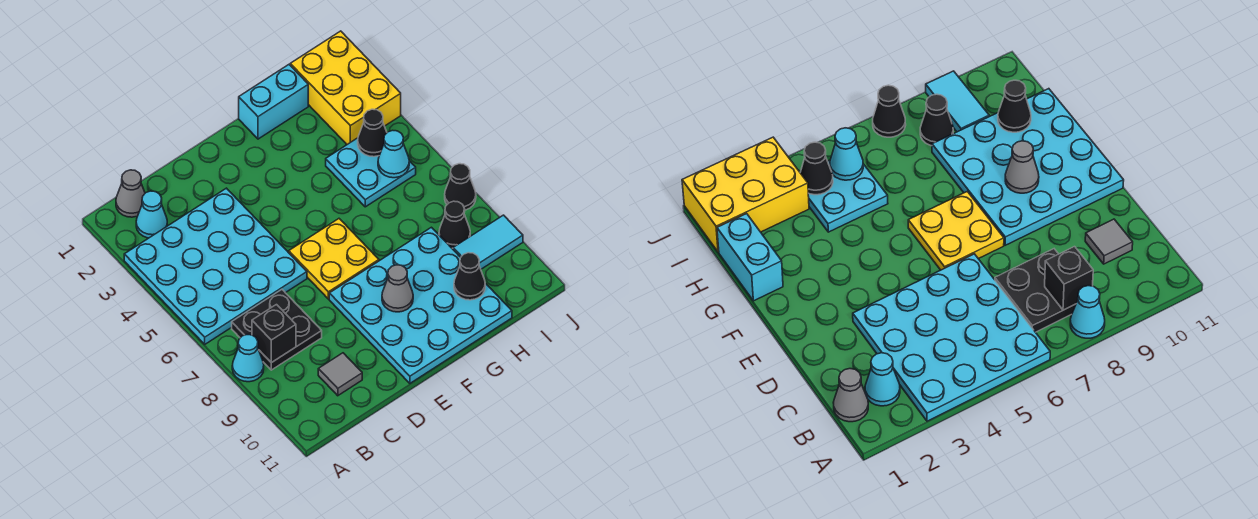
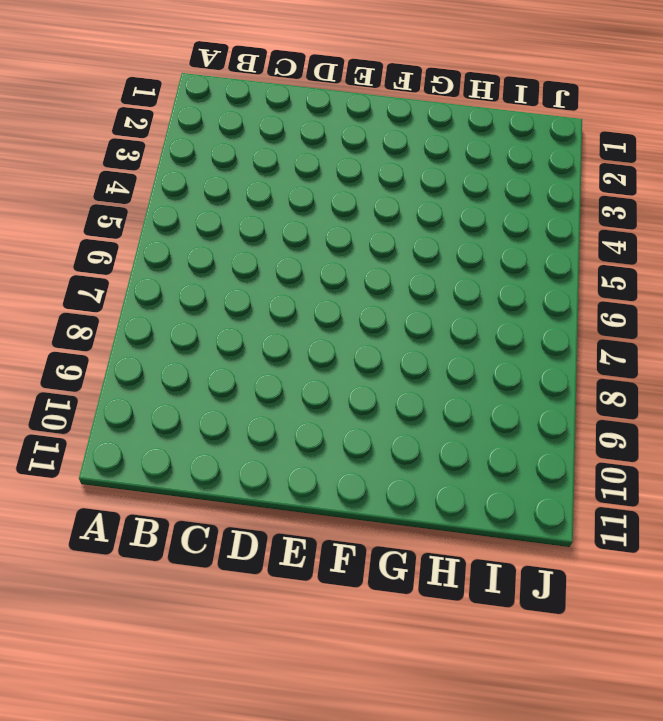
none -> cyan plate A3:D6 level 1
none -> cyan cone A8 level 1
none -> grey cone B1 level 1

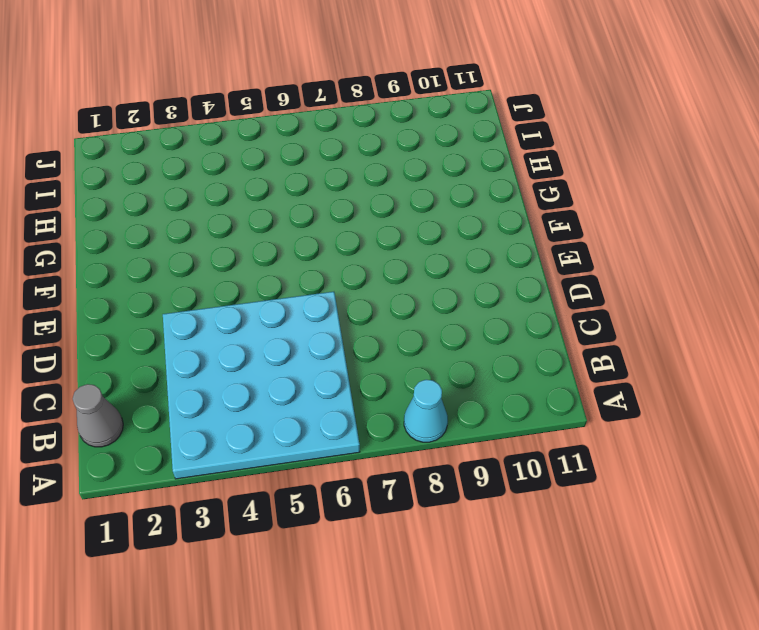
none -> cyan cone B2 level 1
none -> black plate B7:C8 level 1
none -> grey tile C10 level 1

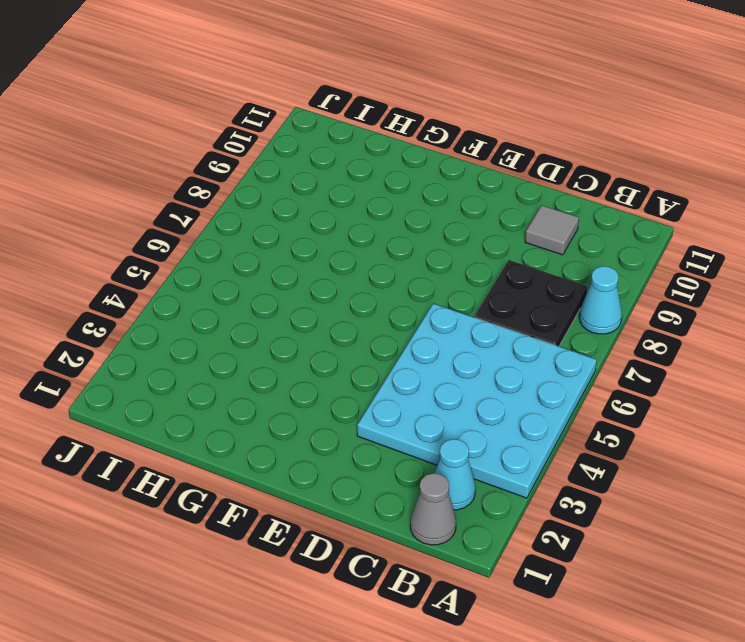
none -> yellow plate E6:F7 level 1
none -> cyan plate E8:H11 level 1
none -> cyan brick G1:H1 level 1

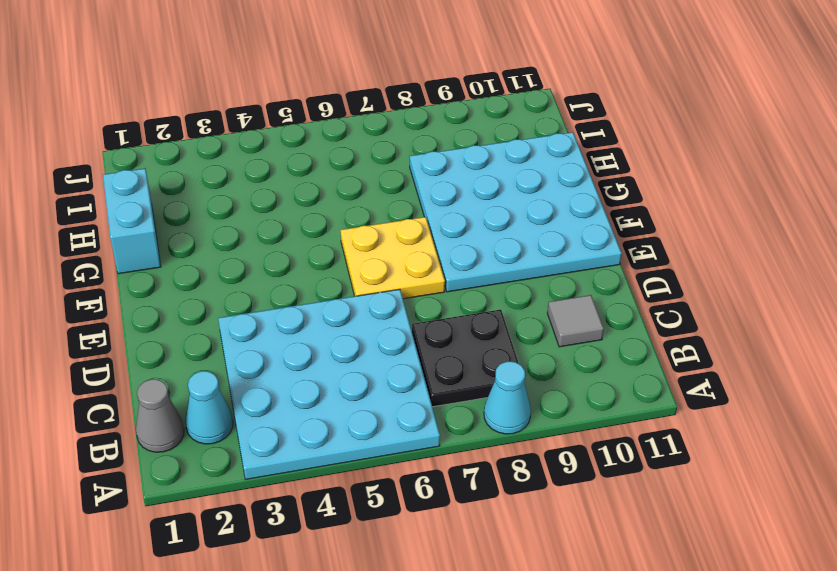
none -> cyan plate H4:I5 level 1
none -> yellow brick I1:J3 level 1
none -> black cone I8 level 1

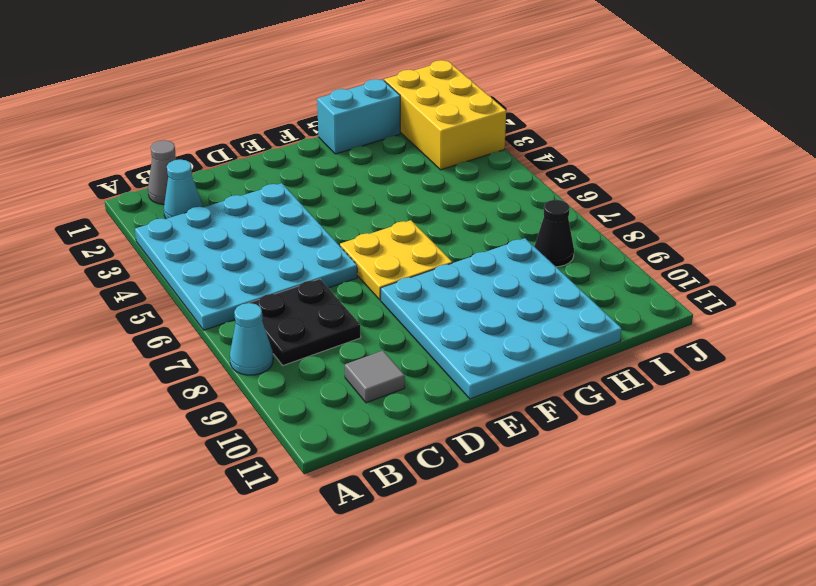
none -> cyan plate H4:I5 level 1
none -> cyan tile I9:J9 level 1
none -> black cone J7 level 1

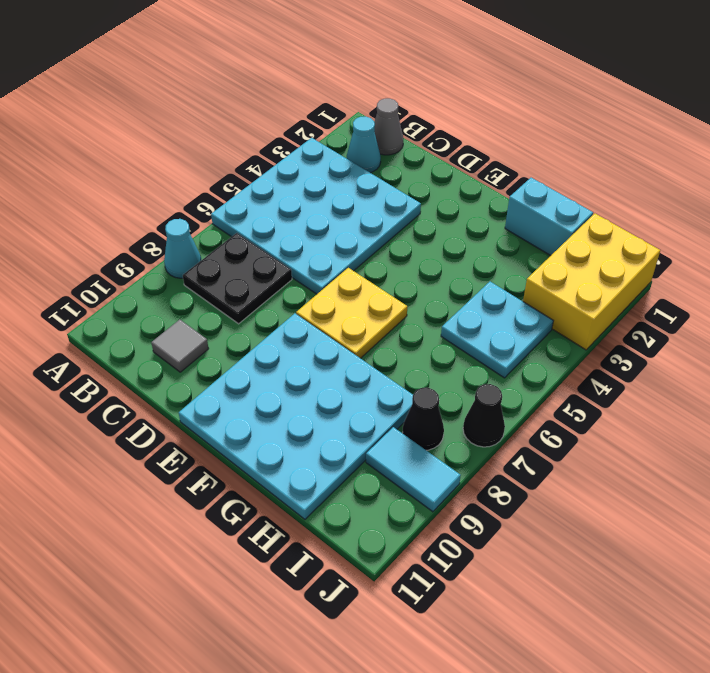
none -> black brick B8 level 2
none -> grey cone F9 level 2
none -> black cone H10 level 2

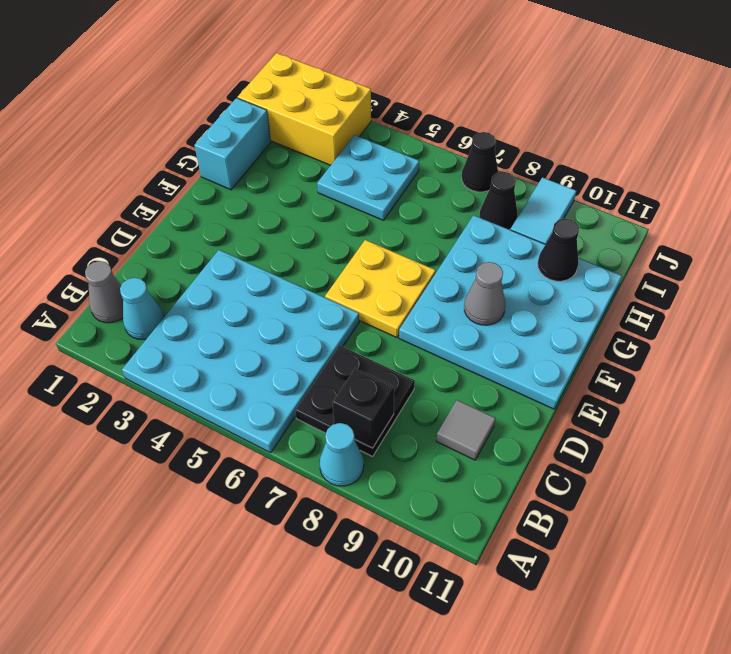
none -> black cone I4 level 2
none -> cyan cone I5 level 2

